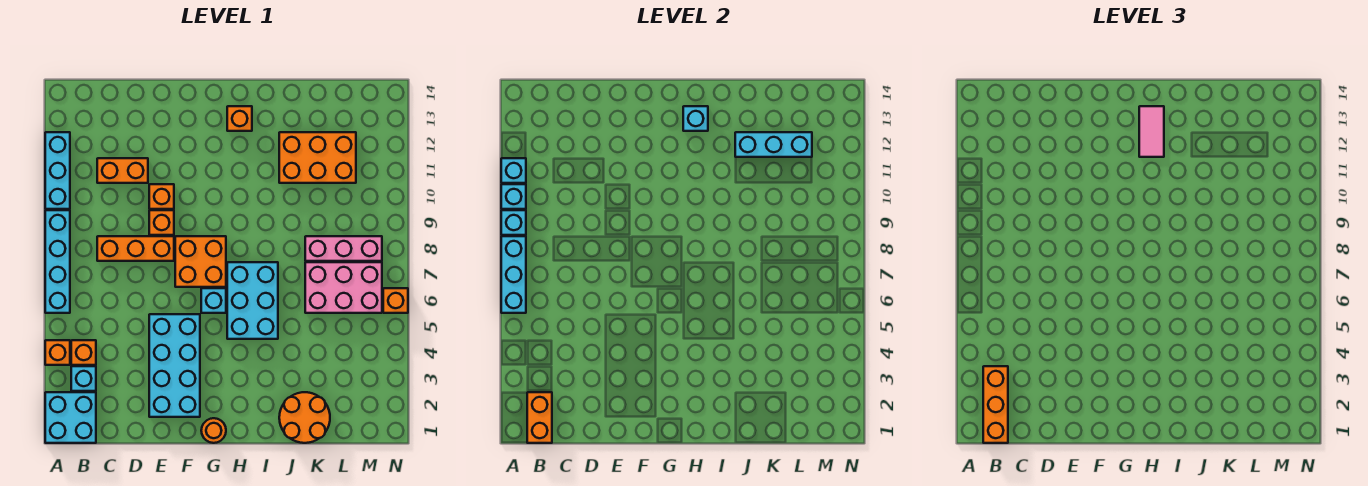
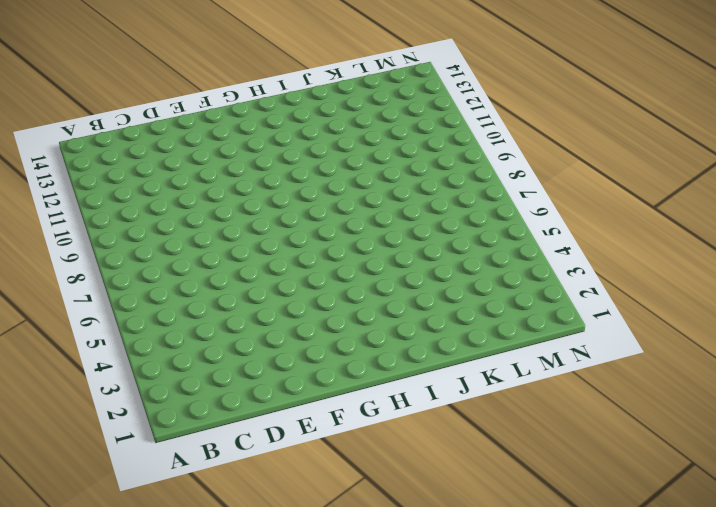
none -> cyan brick A1:B2 level 1
none -> orange brick A4 level 1
none -> cyan brick A6:A9 level 1
none -> cyan brick A10:A12 level 1

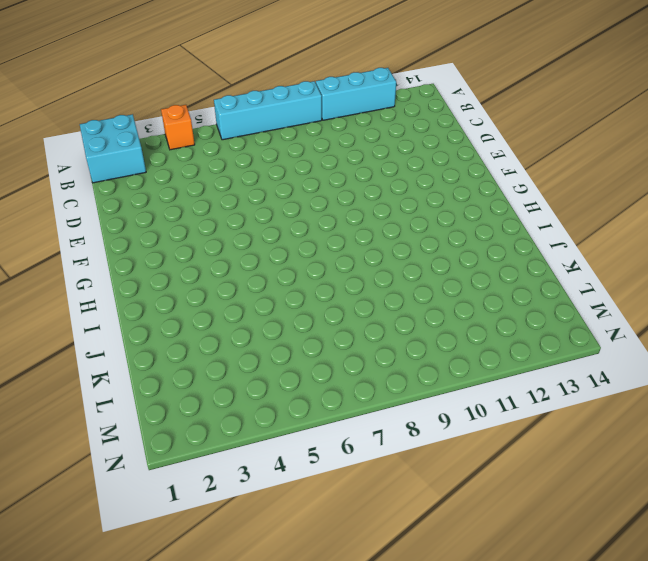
none -> cyan brick B3 level 1
none -> orange brick B4 level 1
none -> orange brick C8:E8 level 1
none -> orange brick C11:D11 level 1

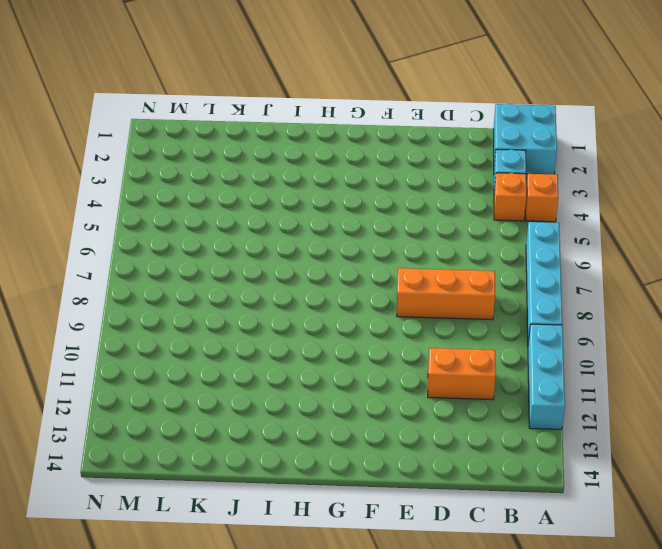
none -> cyan brick E2:F5 level 1
none -> orange brick E9 level 1
none -> orange brick E10 level 1
none -> orange brick F7:G8 level 1

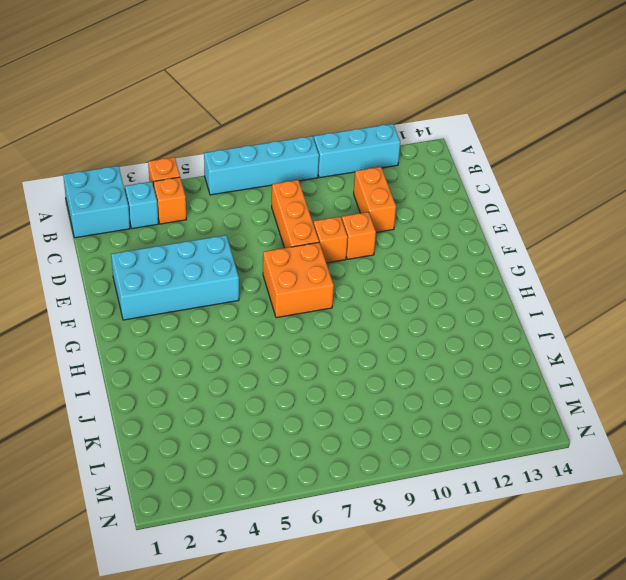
none -> orange round brick G1 level 1
none -> cyan brick G6 level 1
none -> cyan brick H5:I7 level 1
none -> orange brick H13 level 1

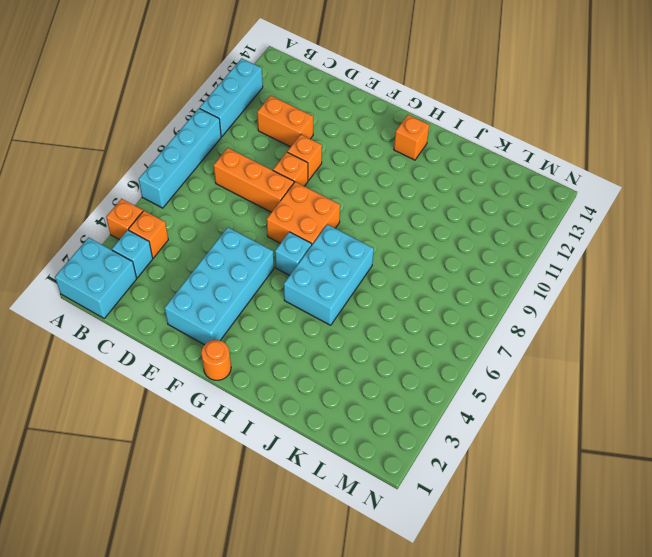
none -> orange round brick J1:K2 level 1
none -> orange brick J11:L12 level 1
none -> pink brick K6:M7 level 1
none -> pink brick K8:M8 level 1

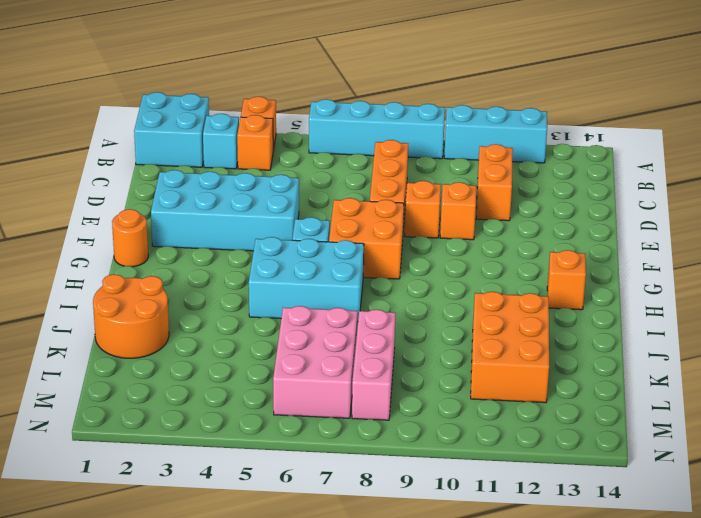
none -> orange brick N6 level 1
none -> cyan brick A6:A8 level 2
none -> cyan brick A9 level 2
none -> cyan brick A10 level 2

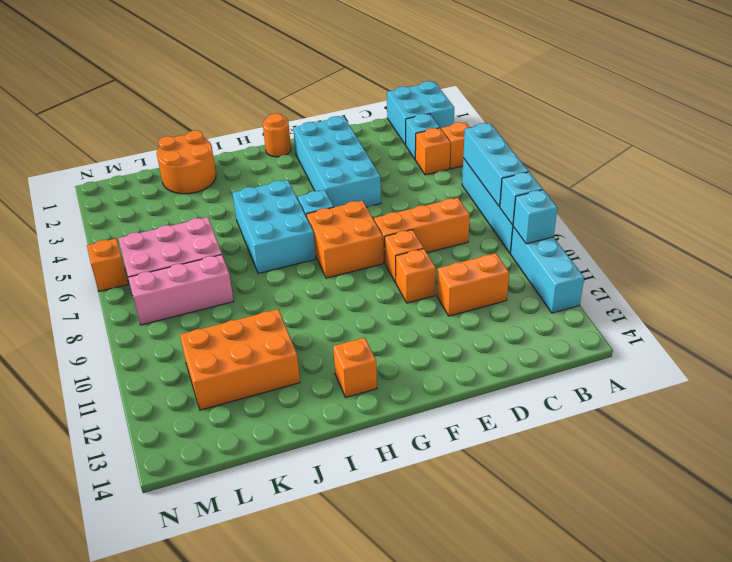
none -> cyan brick A11 level 2
none -> orange brick B1:B2 level 2
none -> cyan brick H13 level 2
none -> cyan brick J12:L12 level 2

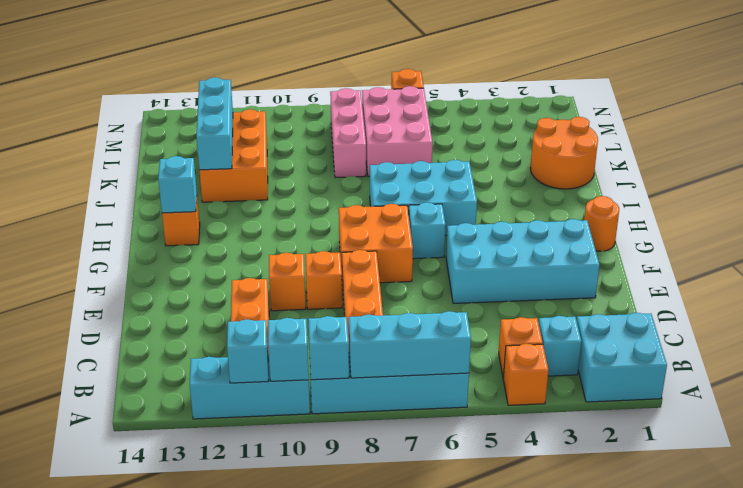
none -> orange brick B1:B2 level 2
none -> orange brick B1:B3 level 3
none -> pink tile H12:H13 level 3

